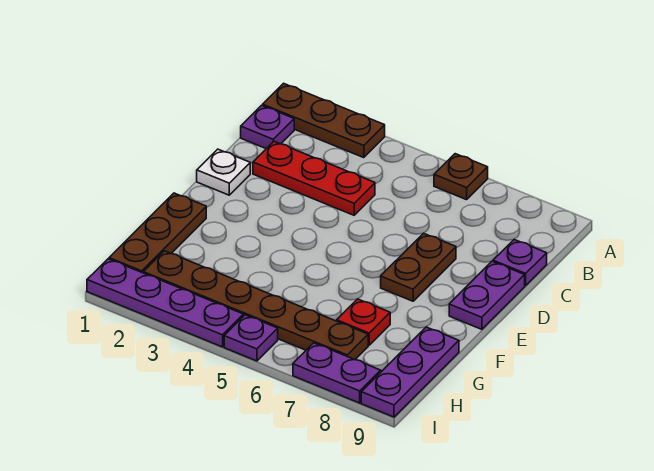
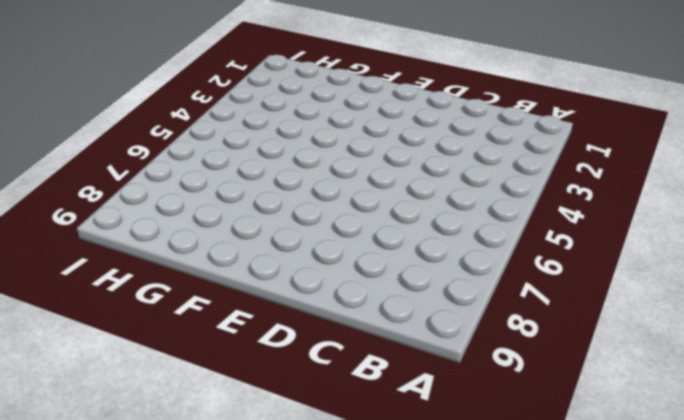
none -> brown plate A1:A3 level 1
none -> brown plate A6 level 1
none -> purple plate B1 level 1

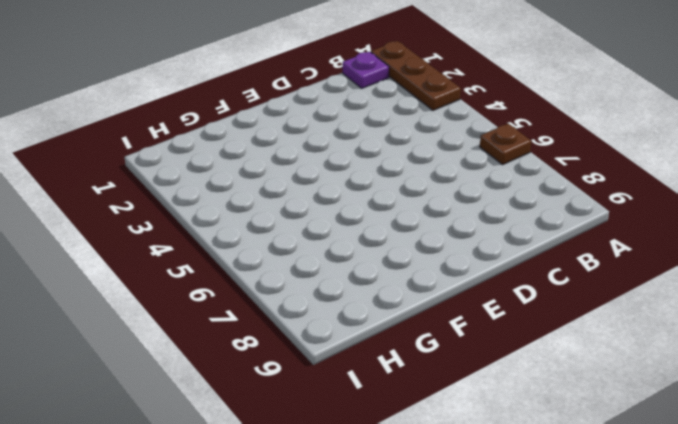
none -> red plate C2:C4 level 1
none -> purple plate C9 level 1
none -> white plate D1 level 1

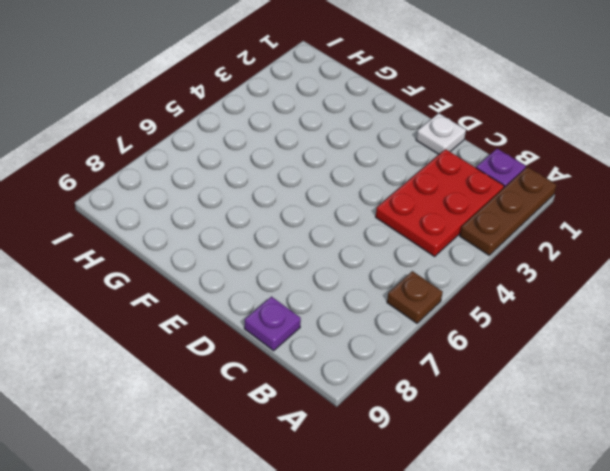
red plate B2:C4 level 1 -> red plate C2:C4 level 1
none -> brown plate D7:E7 level 1
none -> purple plate D9:E9 level 1
none -> brown plate F1:H1 level 1

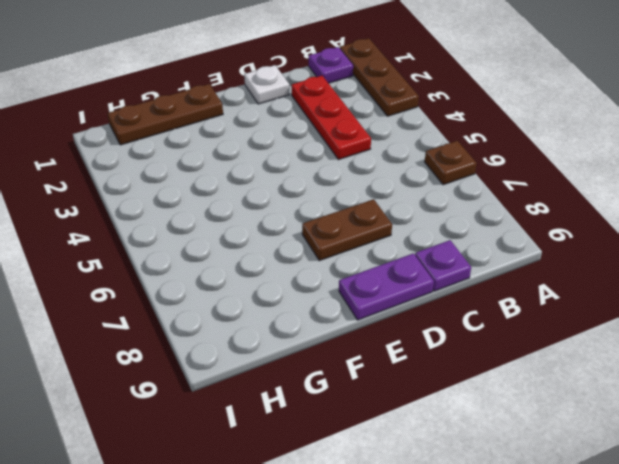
none -> red plate G7 level 1
none -> purple plate G9:I9 level 1
none -> brown plate H2:H7 level 1

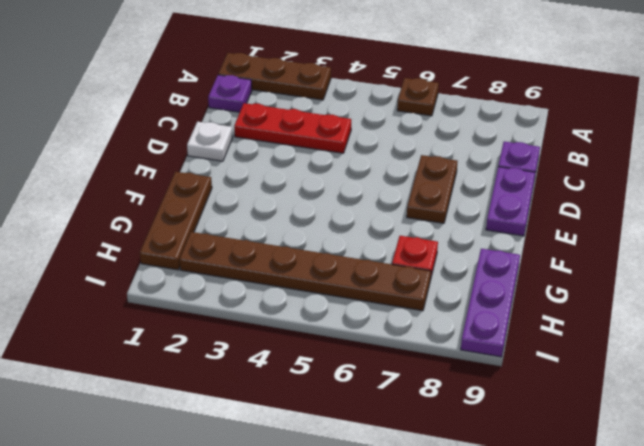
none -> purple plate I1:I4 level 1
none -> purple plate I5 level 1
none -> purple plate I7:I8 level 1

